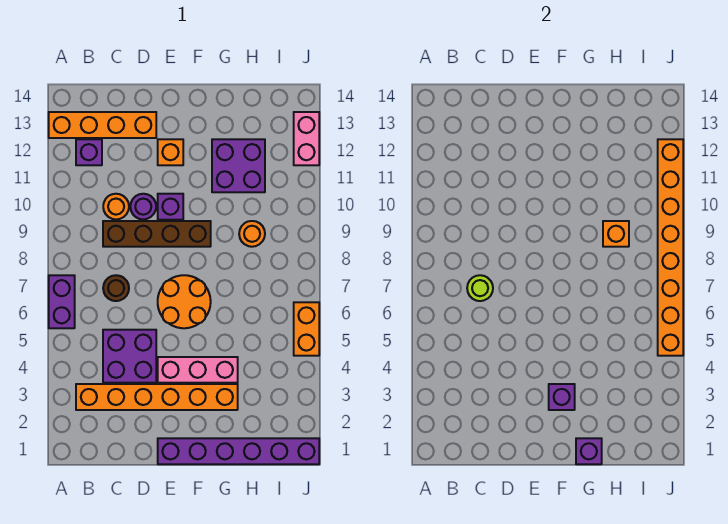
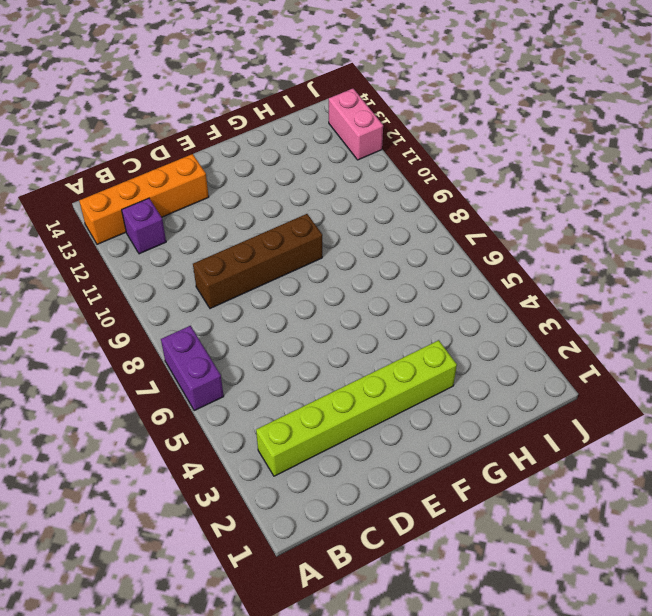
lime brick B3:G3 level 1 -> orange brick B3:G3 level 1
none -> purple brick C4:D5 level 1
none -> brown round brick C7 level 1
none -> orange round brick C10 level 1

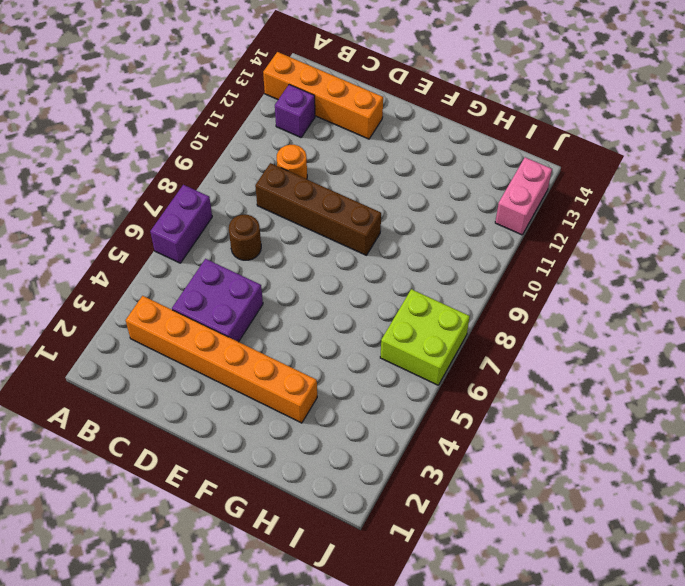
lime brick I6:J7 level 1 -> orange brick J5:J6 level 1
none -> purple round brick D10 level 1
none -> purple brick E1:J1 level 1
none -> pink brick E4:G4 level 1

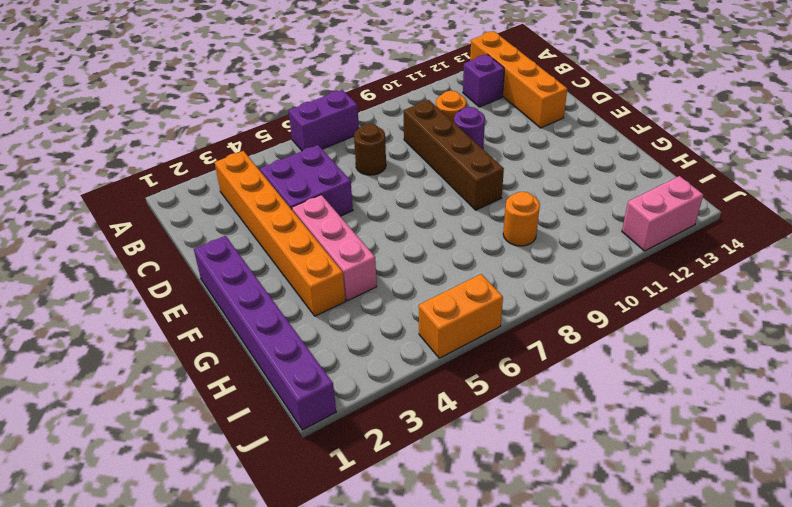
none -> orange round brick E6:F7 level 1
none -> purple brick E10 level 1
none -> orange brick E12 level 1

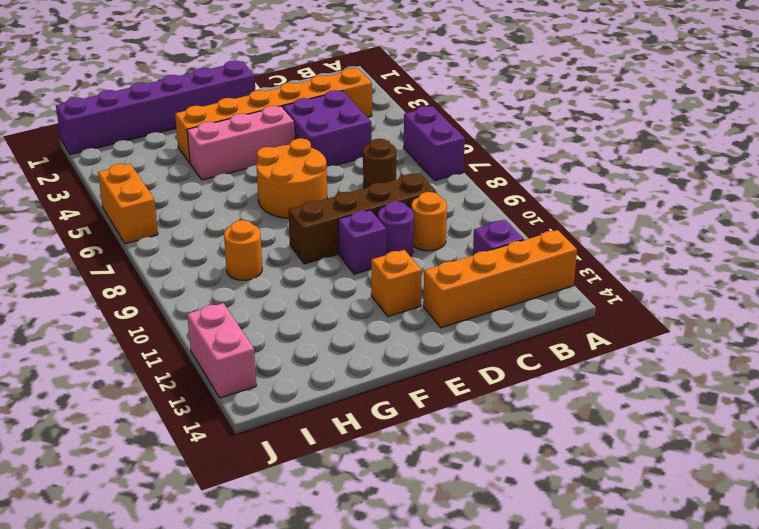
none -> purple brick G11:H12 level 1
none -> lime round brick C7 level 2
none -> purple brick F3 level 2

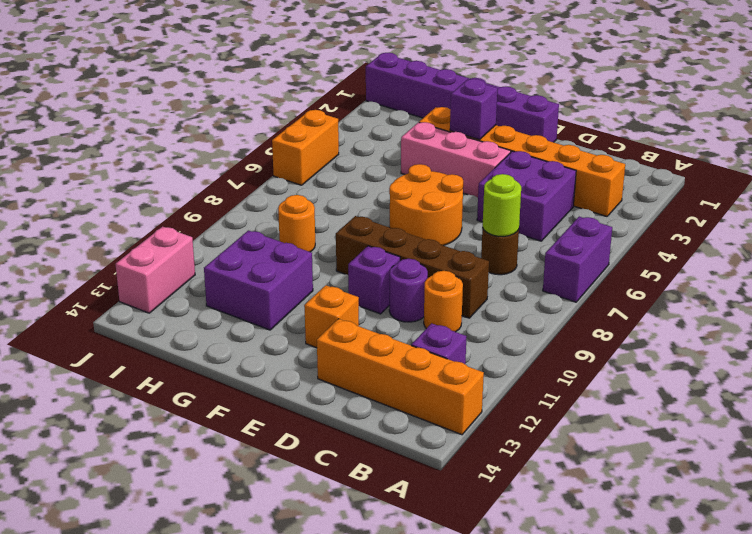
none -> purple brick G1 level 2
none -> orange brick H9 level 2
none -> orange brick J5:J12 level 2

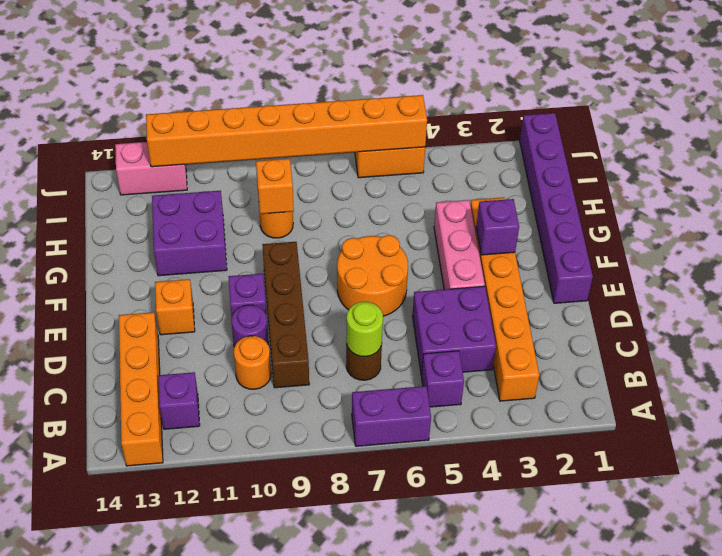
purple brick B5 level 1 -> purple brick G1 level 2

